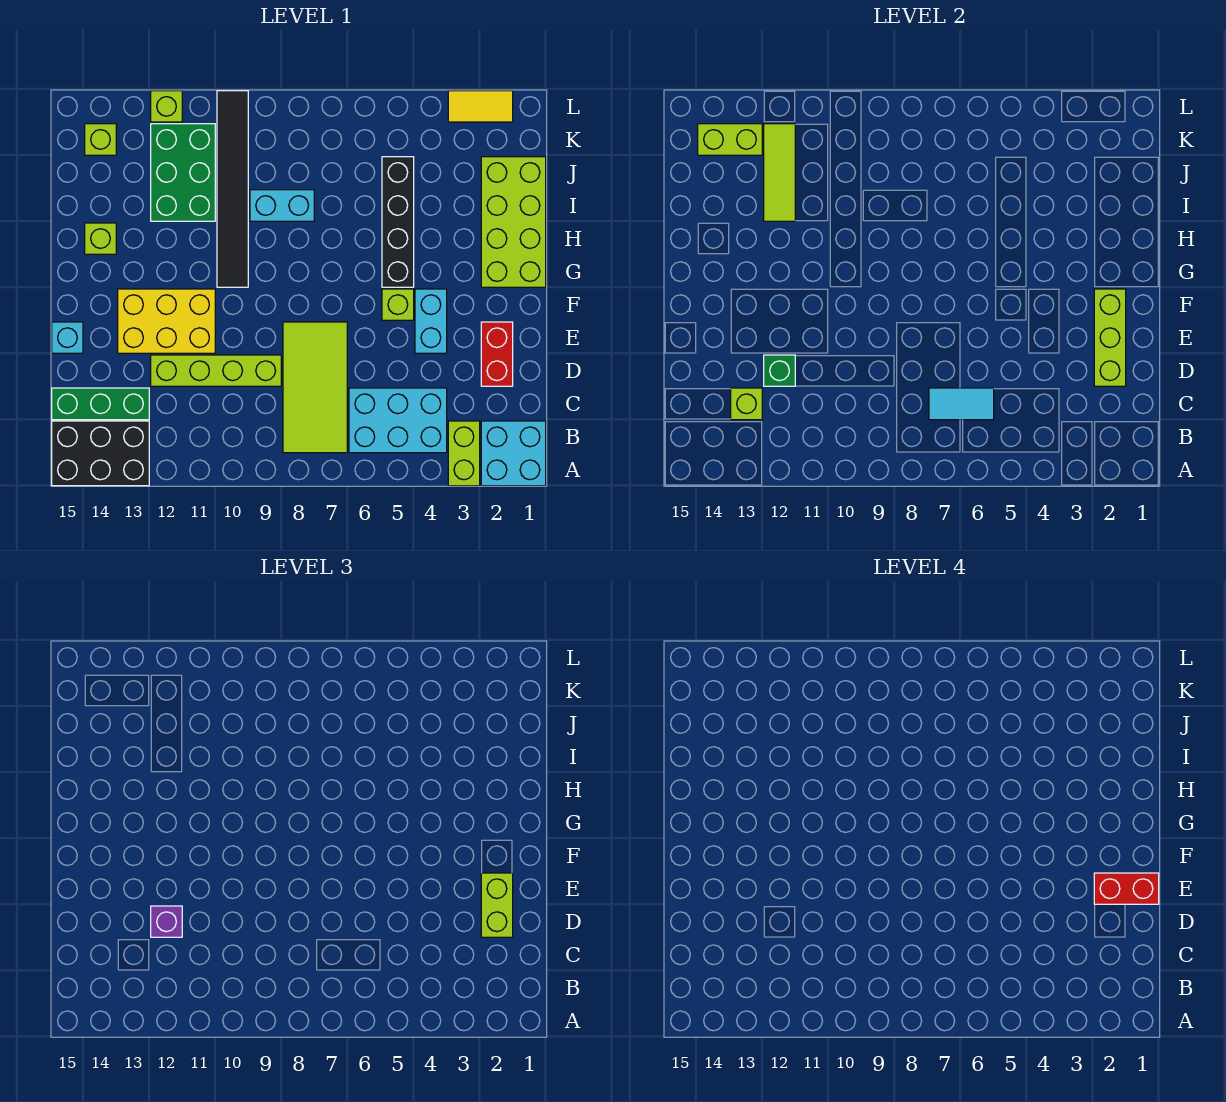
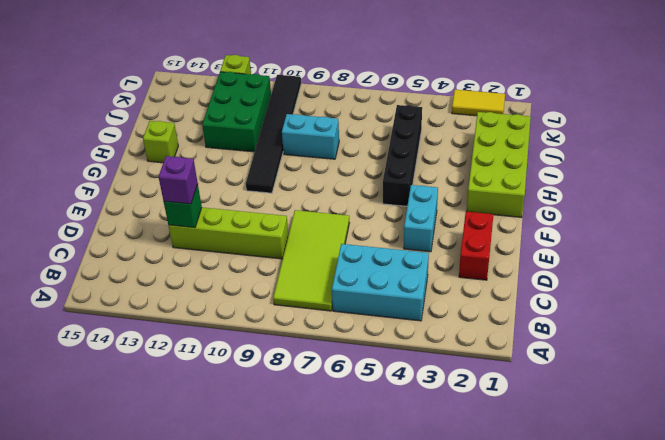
none -> cyan brick A1:B2 level 1
none -> lime brick A3:B3 level 1
none -> black brick A13:B15 level 1
none -> green brick C13:C15 level 1

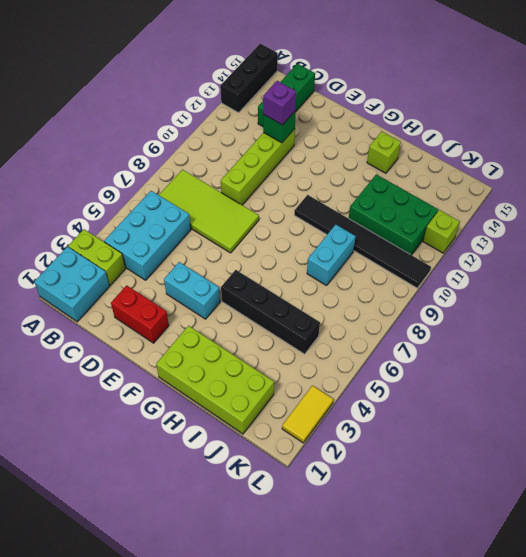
black brick A13:A15 level 1 -> black brick A13:B15 level 1
none -> yellow brick E11:F13 level 1
none -> cyan brick E15 level 1
none -> lime brick F5 level 1
none -> lime brick K14 level 1

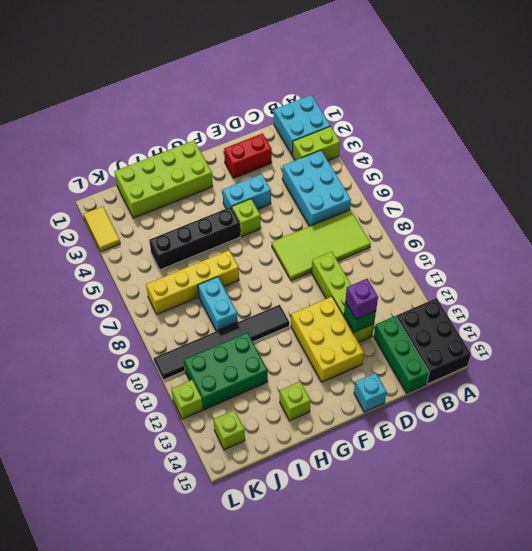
yellow brick H7:K7 level 1 -> none
none -> cyan tile C6:C7 level 2
none -> lime brick C13 level 2
none -> lime brick D2:F2 level 2
none -> lime tile I12:K12 level 2

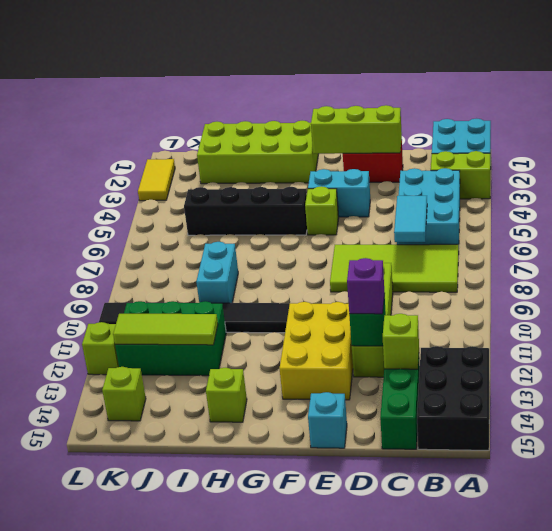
none -> lime brick K13:K14 level 2
none -> lime brick D2:E2 level 3
none -> red brick E1:E2 level 4

